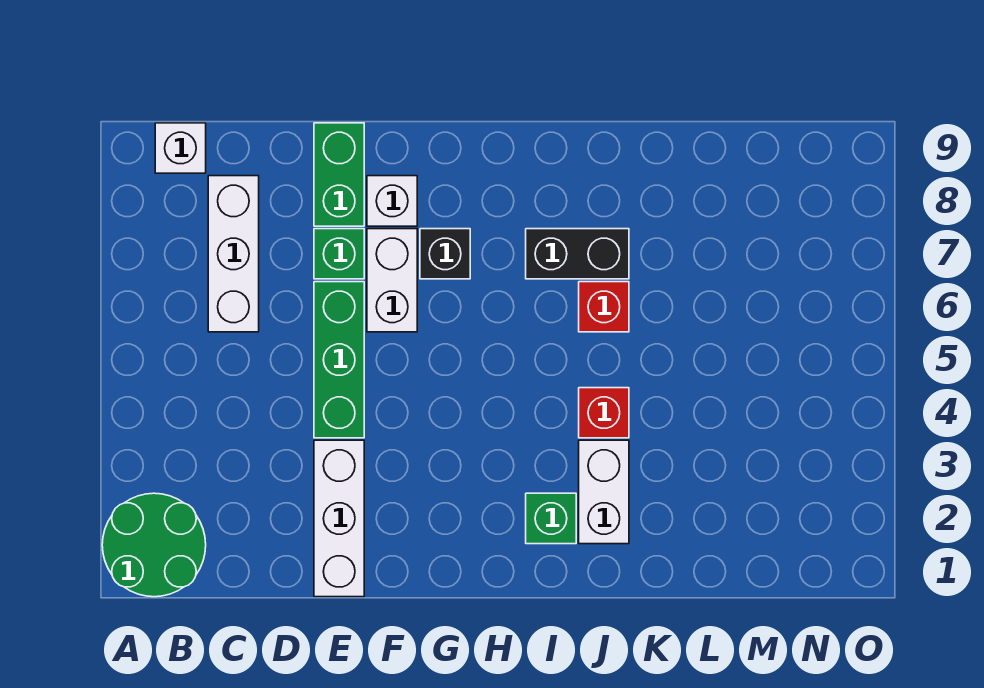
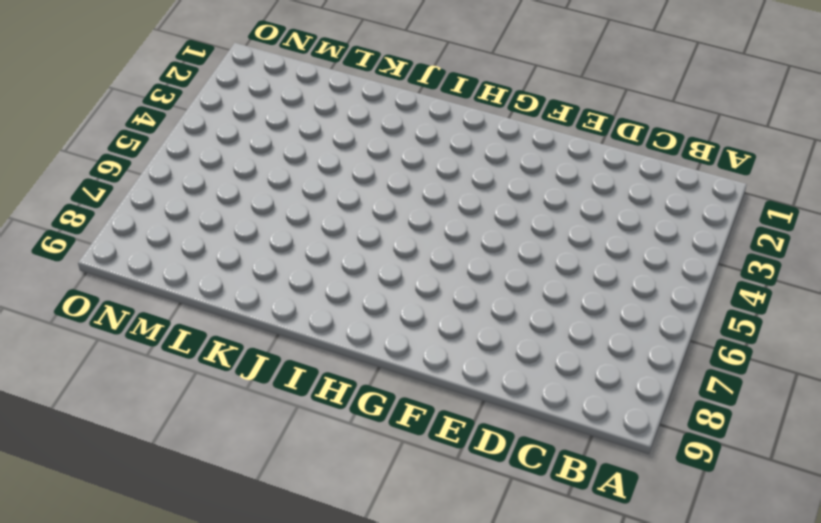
none -> green round brick A1:B2 level 1
none -> white brick B9 level 1
none -> white brick C6:C8 level 1

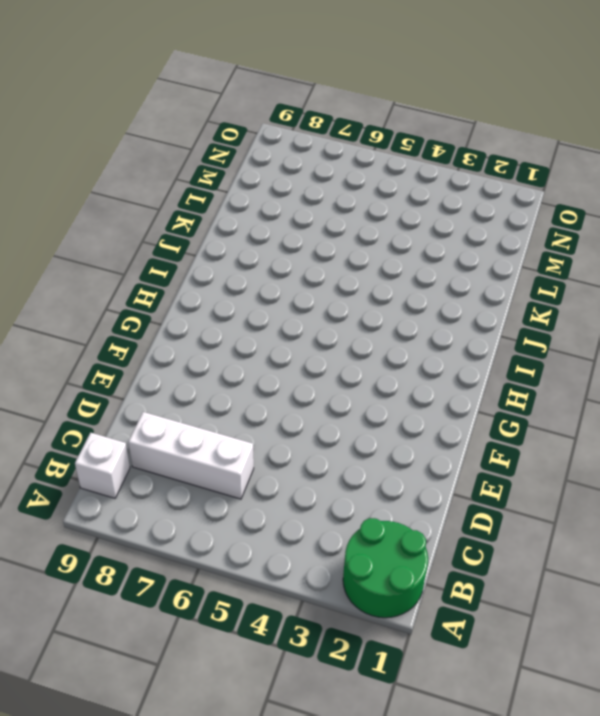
none -> white brick E1:E3 level 1
none -> green brick E4:E6 level 1
none -> green brick E7 level 1

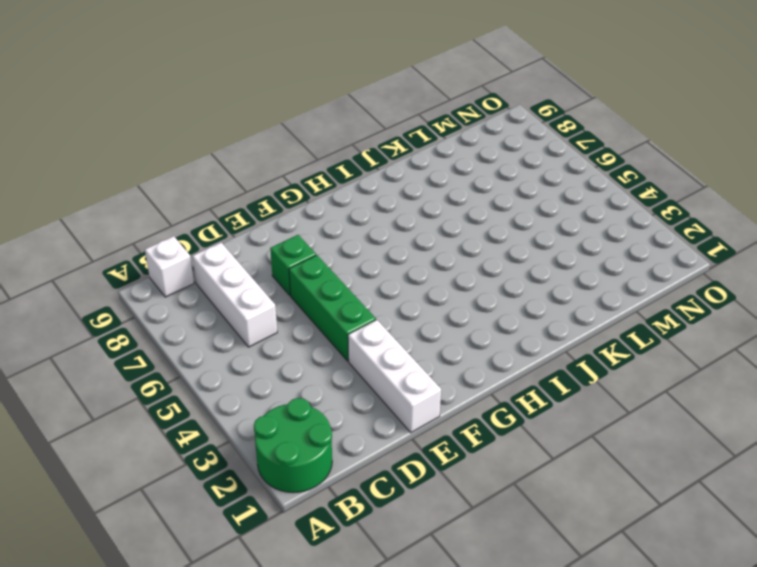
none -> green brick E8:E9 level 1
none -> white brick F6:F7 level 1
none -> white brick F8 level 1

